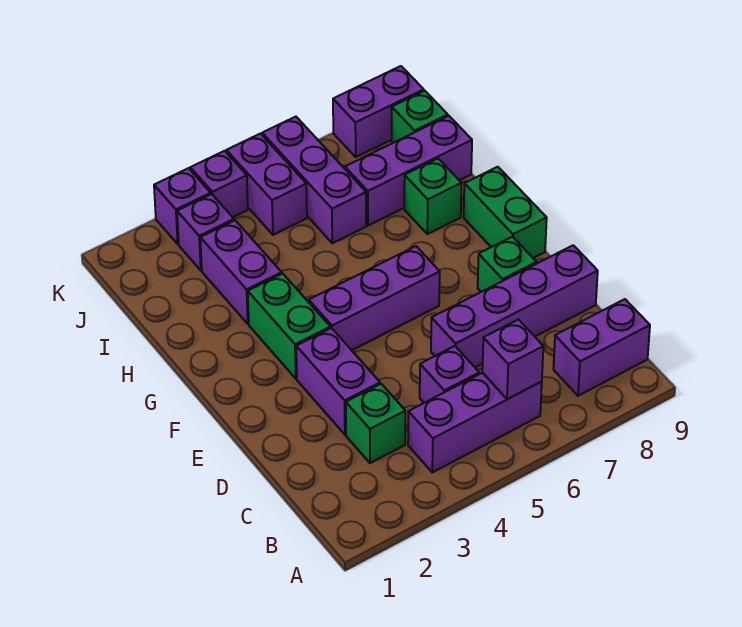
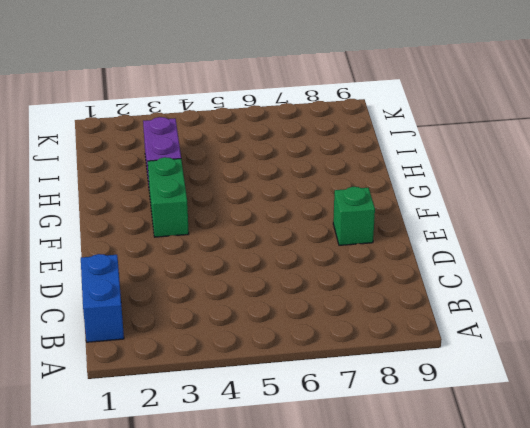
blue brick B1:C1 level 1 -> none
none -> purple brick B4:B6 level 1
none -> purple brick B8:B9 level 1
none -> green brick C3 level 1

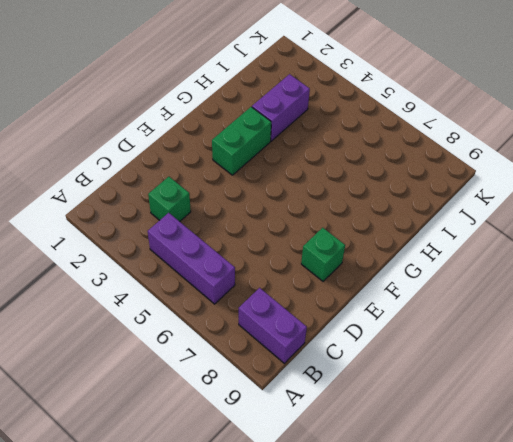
none -> purple brick C5 level 1
none -> purple brick D3:E3 level 1
none -> purple brick D6:D9 level 1

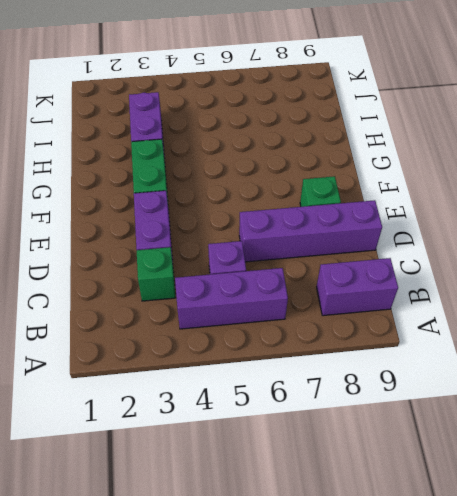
none -> purple brick F4:F6 level 1
none -> green brick F9:G9 level 1
none -> green brick H8 level 1

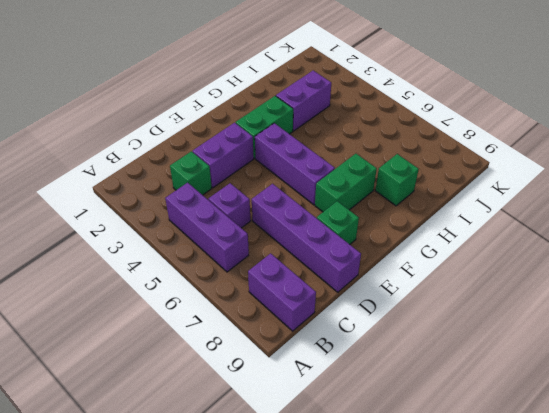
green brick F7:G7 level 1 -> green brick F9:G9 level 1
none -> purple brick I6:K6 level 1
none -> purple brick I7:I9 level 1
none -> purple brick J3 level 1

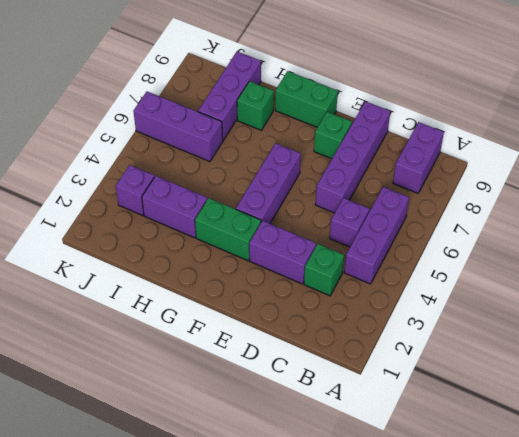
none -> purple brick J5:K5 level 1
none -> green brick J9 level 1
none -> purple brick K3 level 1

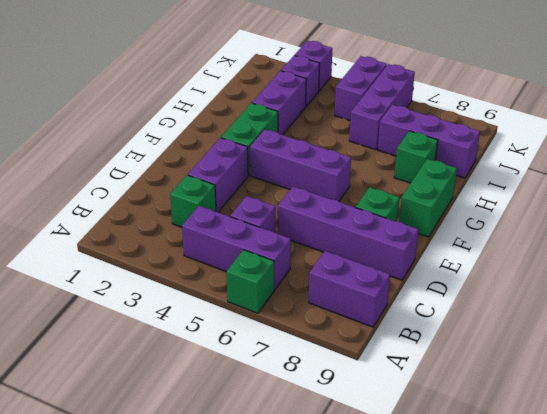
green brick A6 level 1 -> green brick J9 level 1
none -> purple brick K4 level 1
none -> purple brick K8:K9 level 1
none -> purple brick B6 level 2

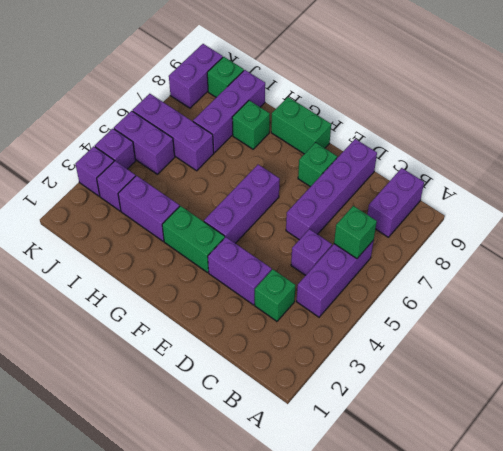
green brick B6 level 2 -> purple brick B6 level 2

